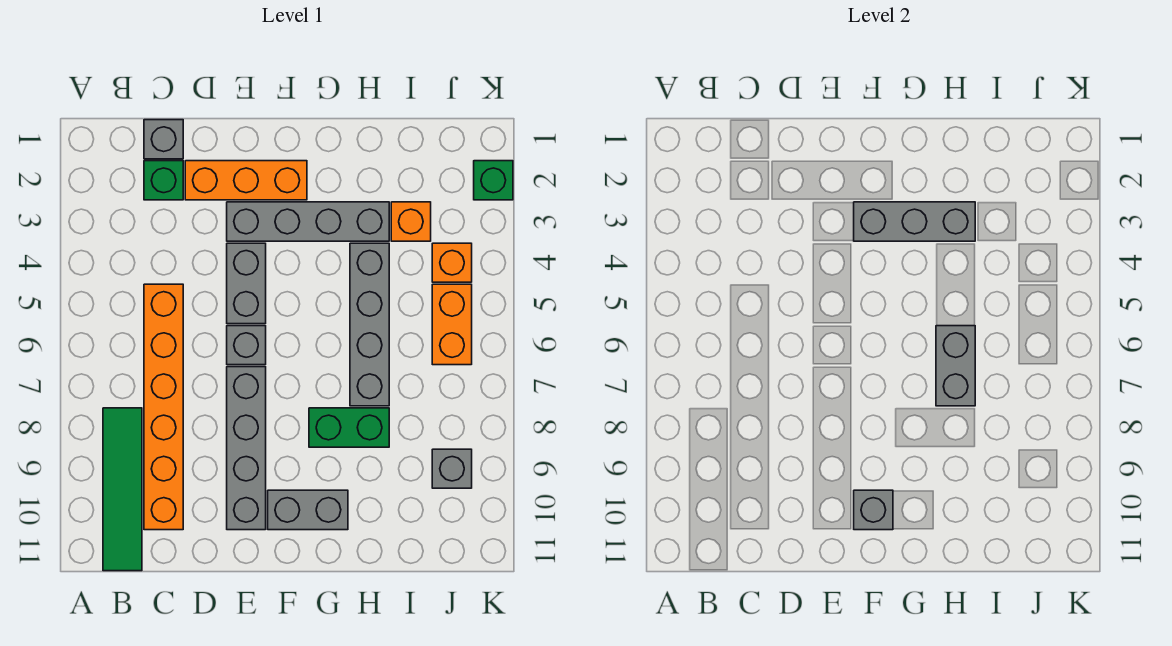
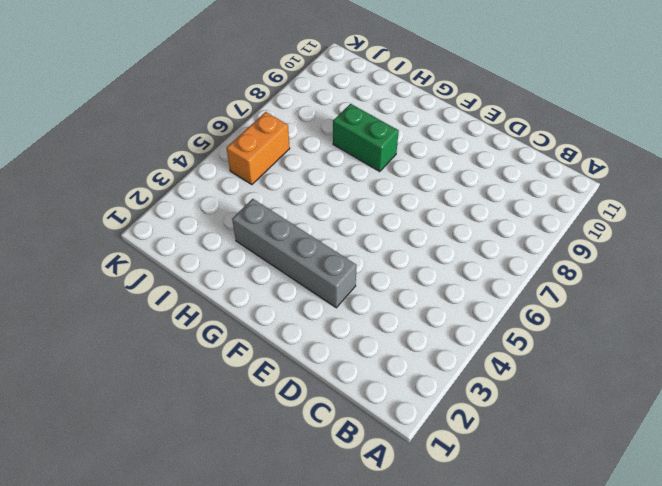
none -> green tile B8:B11 level 1
none -> grey brick C1 level 1
none -> green brick C2 level 1

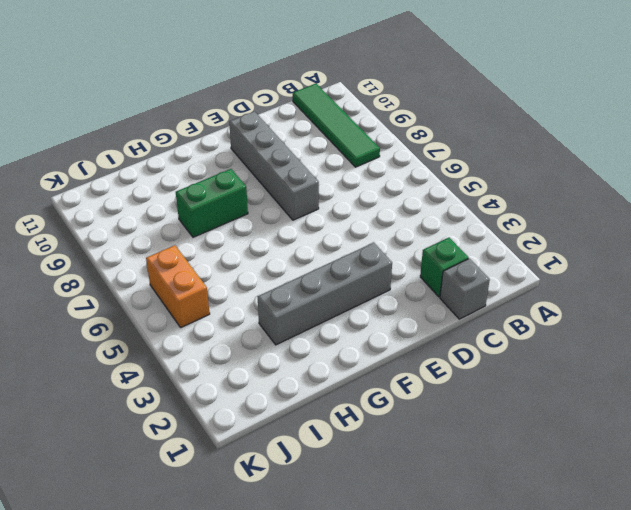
none -> orange brick C5:C10 level 1
none -> orange brick D2:F2 level 1
none -> grey brick E4:E5 level 1

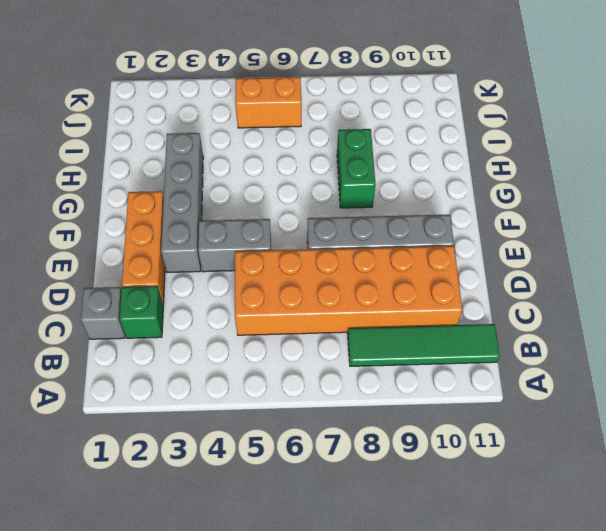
orange brick C5:D10 level 1 -> orange brick C5:C10 level 1
none -> grey brick E6 level 1
none -> grey brick F10:G10 level 1
none -> grey brick H4:H7 level 1

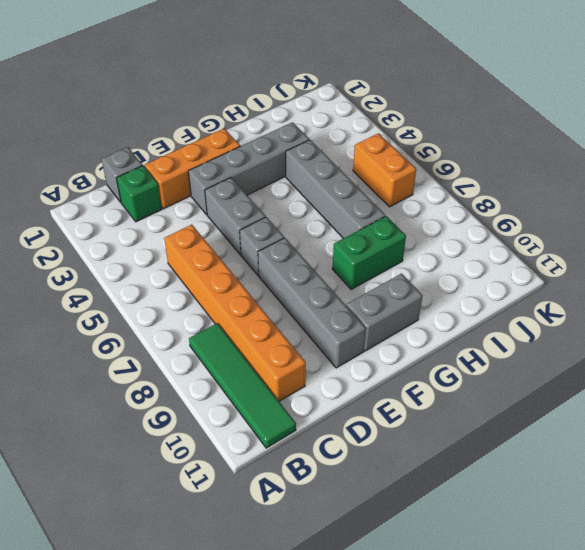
none -> orange brick I3 level 1
none -> orange brick J4 level 1
none -> grey brick J9 level 1

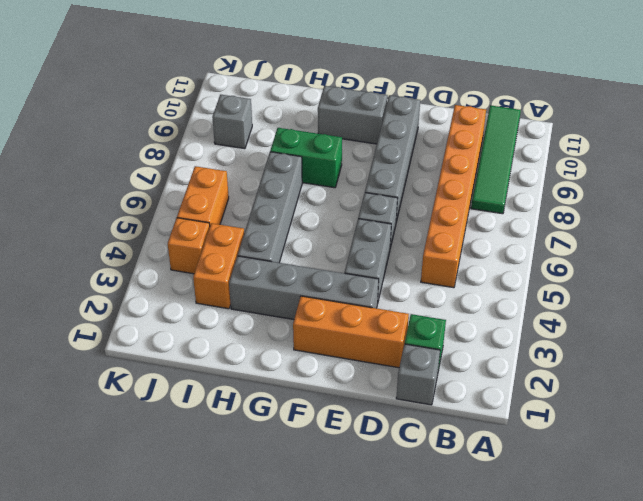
orange brick I3:I4 level 1 -> orange brick I3 level 1
none -> green brick K2 level 1
none -> grey brick F3:H3 level 2
none -> grey brick F10 level 2

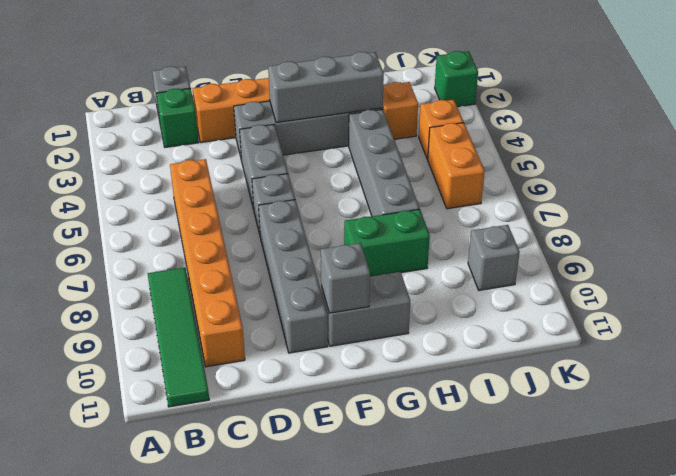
none -> grey brick H6:H7 level 2

